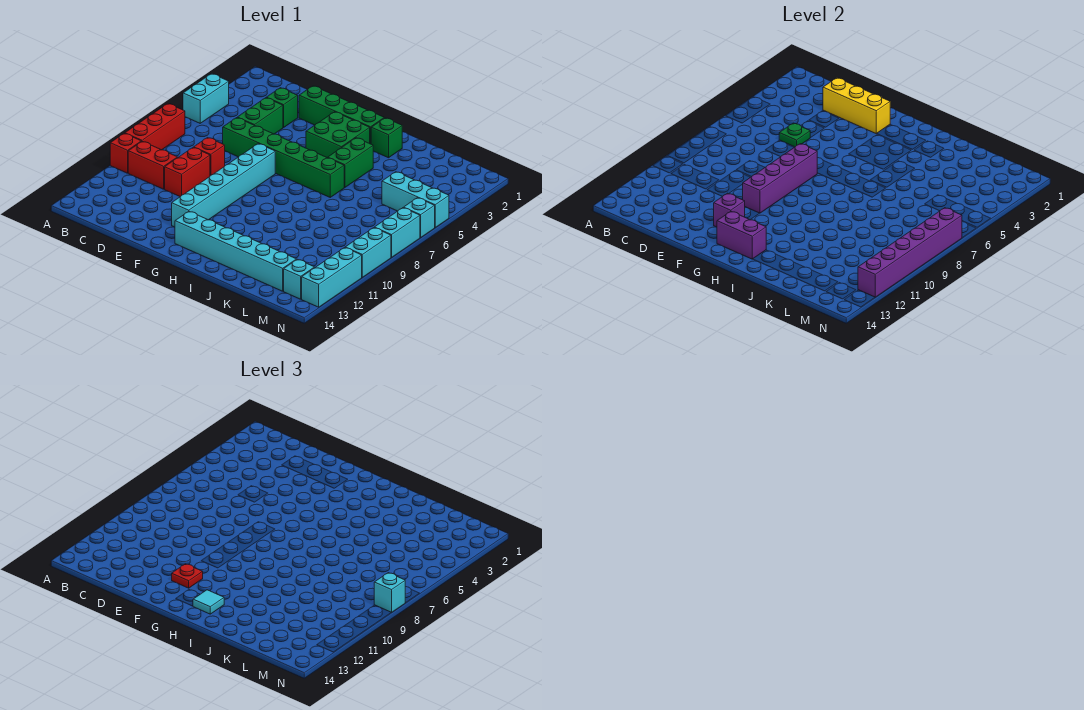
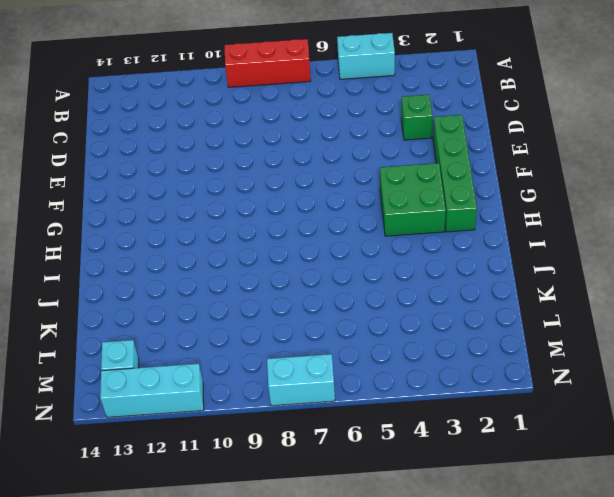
none -> red brick A10 level 1
none -> red brick B10:C10 level 1
none -> green brick D4:D5 level 1
none -> green brick D6:I6 level 1

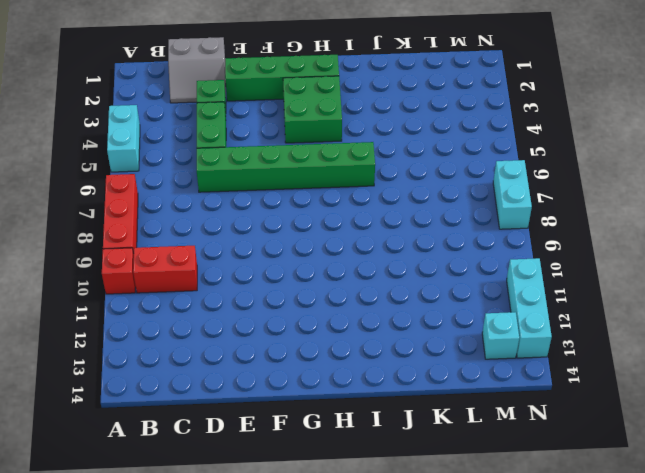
grey slope C1:D2 level 1 top 1 -> none
none -> red brick D8 level 1
none -> red brick D9:D10 level 1
none -> cyan brick F7:F12 level 1
none -> cyan brick G13:L13 level 1

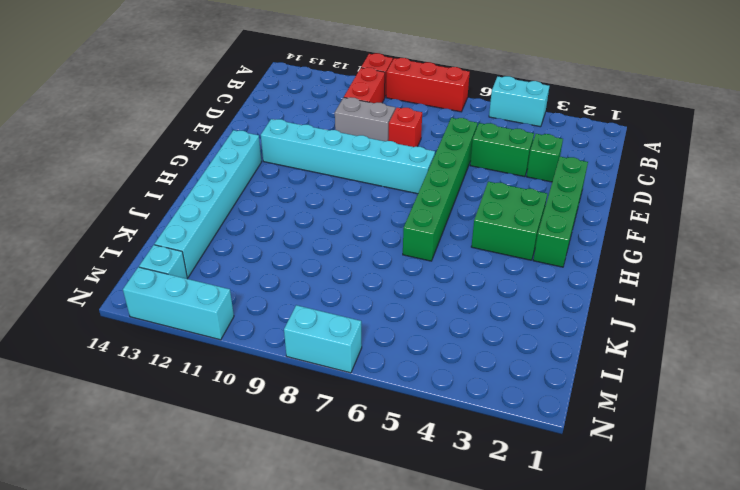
grey brick D9:D10 level 1 -> red brick D9:D10 level 1
none -> green brick I2 level 1
none -> green brick I4:I5 level 1
none -> cyan brick L5:N5 level 1
none -> cyan brick N6 level 1

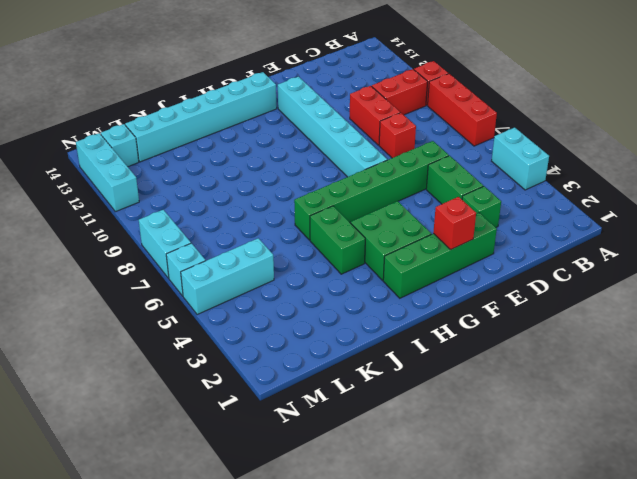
red brick F2 level 2 -> yellow brick D2:F2 level 2
none -> green brick I2 level 1
none -> cyan brick N9:N10 level 1
none -> green plate D5 level 2
none -> purple brick F7:F10 level 2

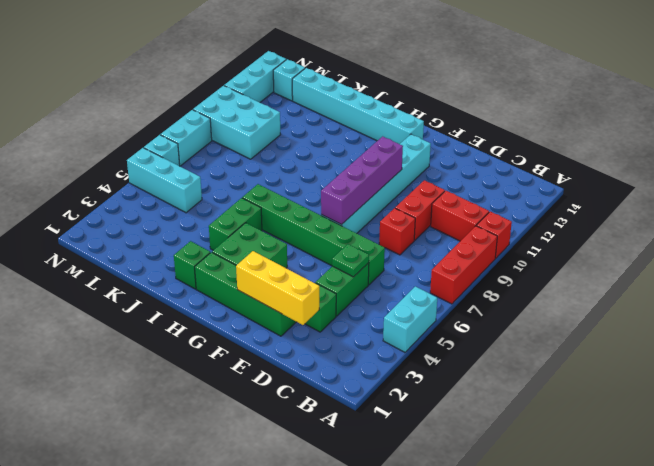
cyan brick L9:N10 level 1 -> cyan brick N9:N10 level 1
none -> purple brick F12 level 2
none -> purple brick G13:H13 level 2
none -> purple brick N7:N12 level 2
none -> red plate F12 level 3

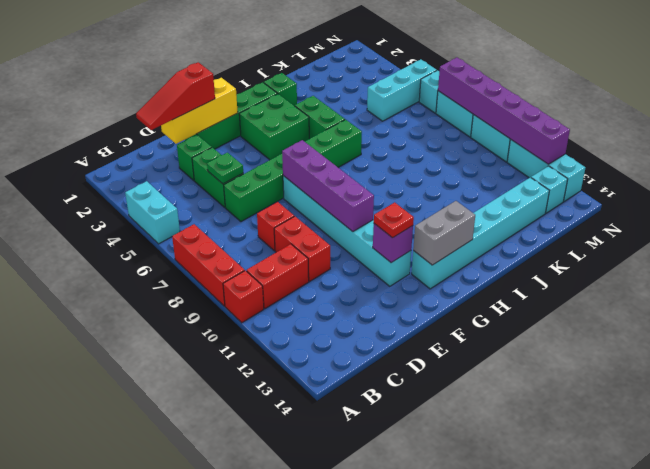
red slope C2:E2 level 3 top E -> none
grey brick G13:H13 level 2 -> purple brick G13:H13 level 2
none -> cyan tile H13 level 3
none -> cyan brick N8 level 3

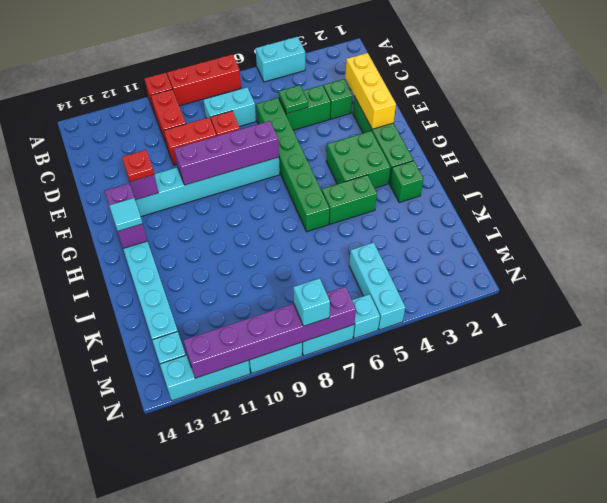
cyan brick C7:C8 level 1 -> none

